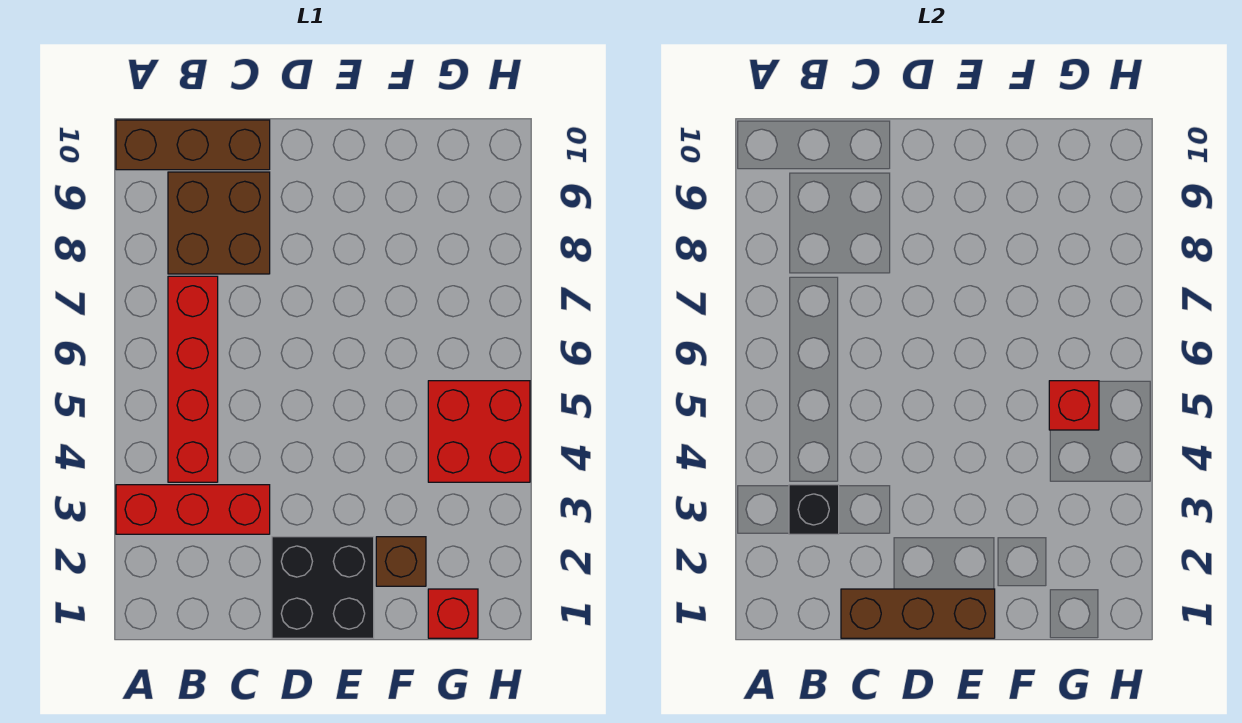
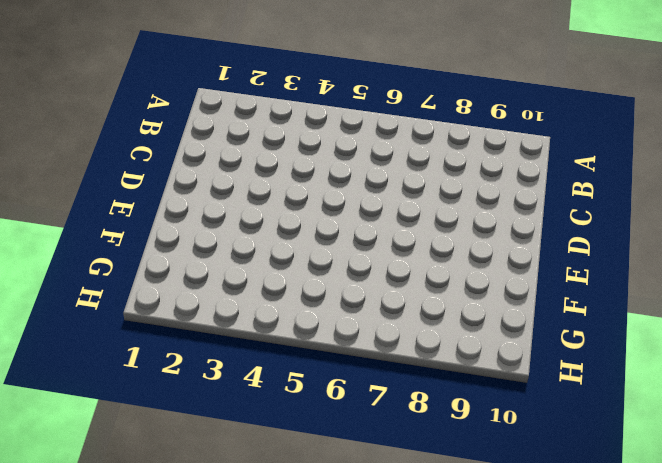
none -> red brick A3:C3 level 1
none -> brown brick A10:C10 level 1

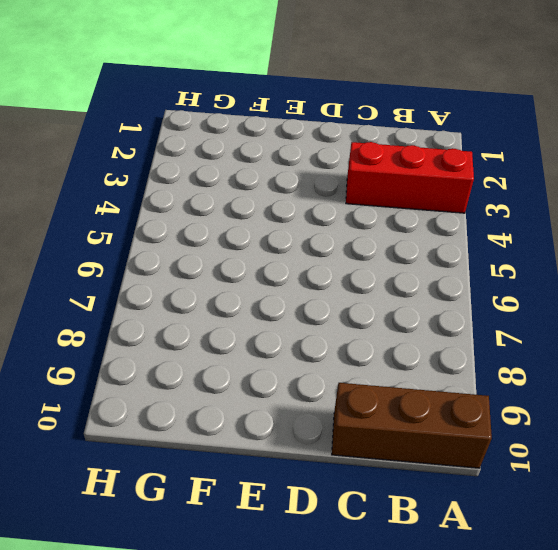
none -> red brick B4:B7 level 1
none -> brown brick B8:C9 level 1

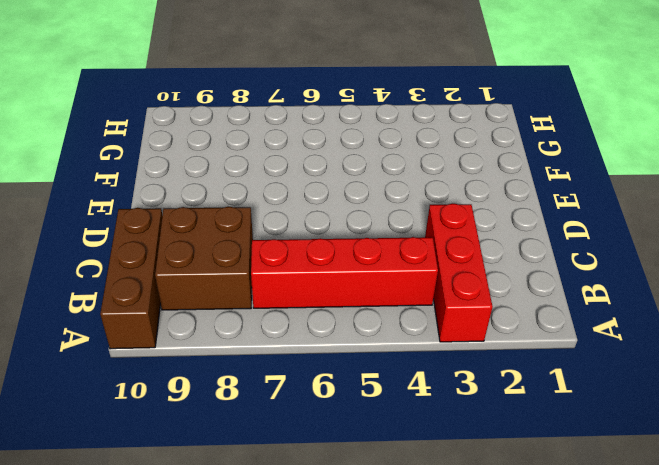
none -> black brick D1:E2 level 1
none -> brown brick F2 level 1

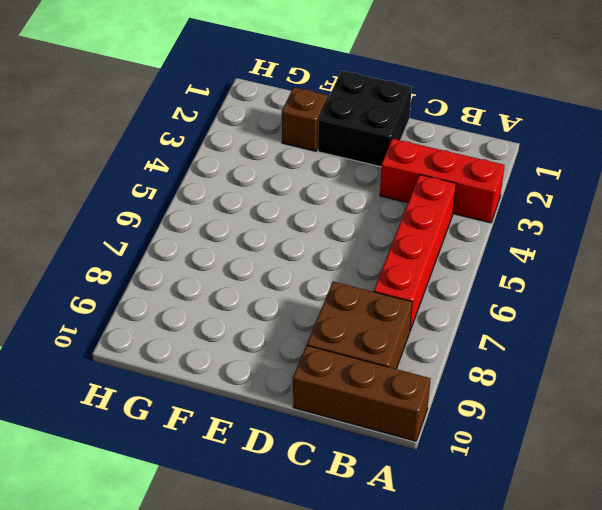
none -> red brick G1 level 1
none -> red brick G4:H5 level 1

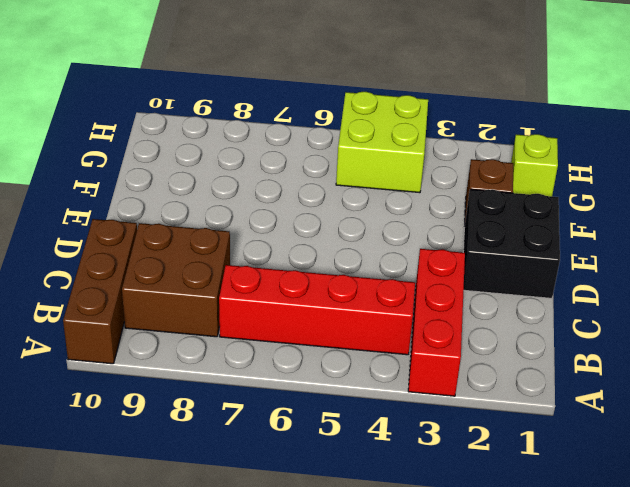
lime brick G1 level 1 -> red brick G1 level 1
lime brick G4:H5 level 1 -> red brick G4:H5 level 1
none -> black brick B3 level 2
none -> brown brick C1:E1 level 2

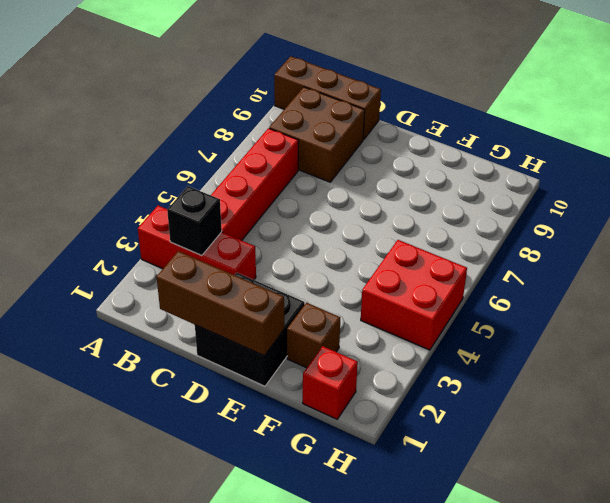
none -> red brick G5 level 2

